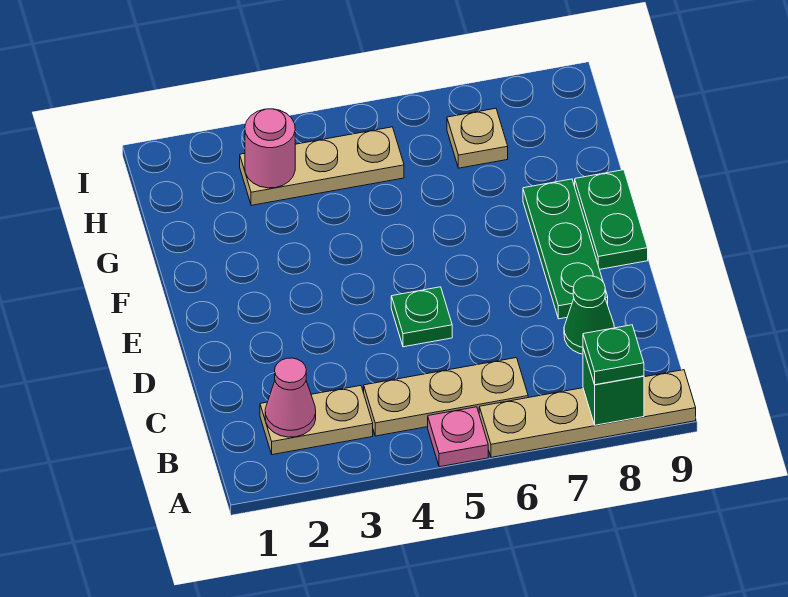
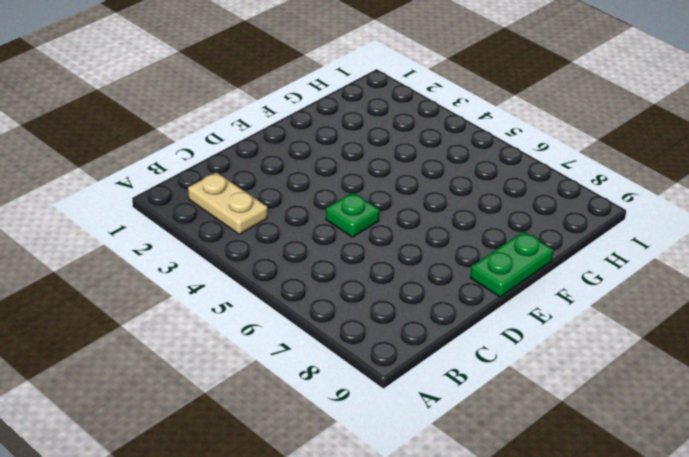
none -> pink plate A5 level 1
none -> tan plate A6:A9 level 1
none -> tan plate B4:B6 level 1

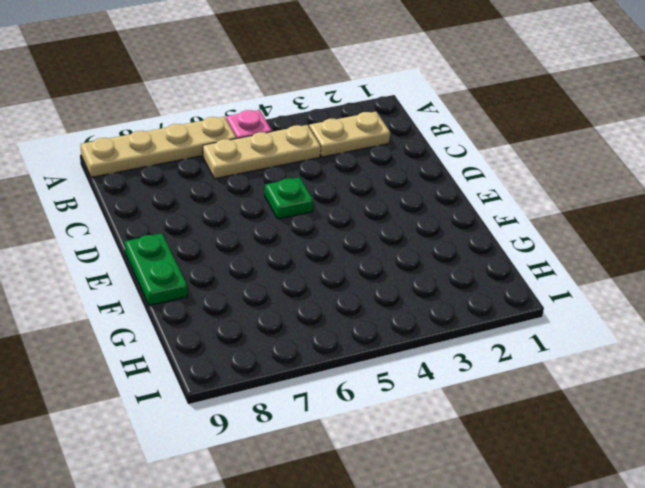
none -> green cone C8 level 1
none -> green plate D8:F8 level 1
none -> tan plate H3:H5 level 1

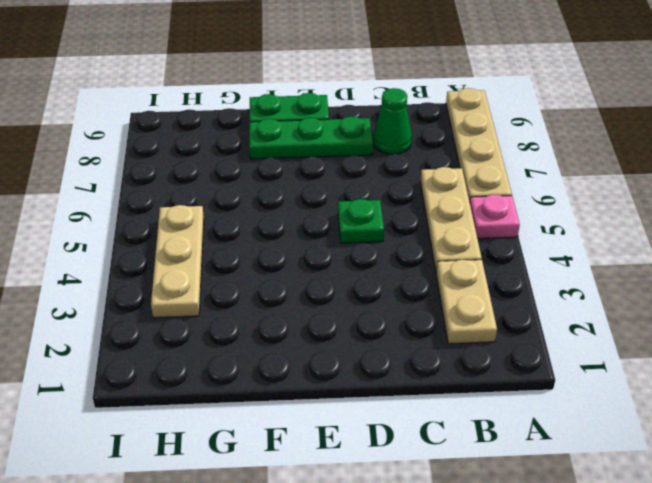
none -> tan plate H7 level 1
none -> green brick A8 level 2
none -> pink cone B2 level 2

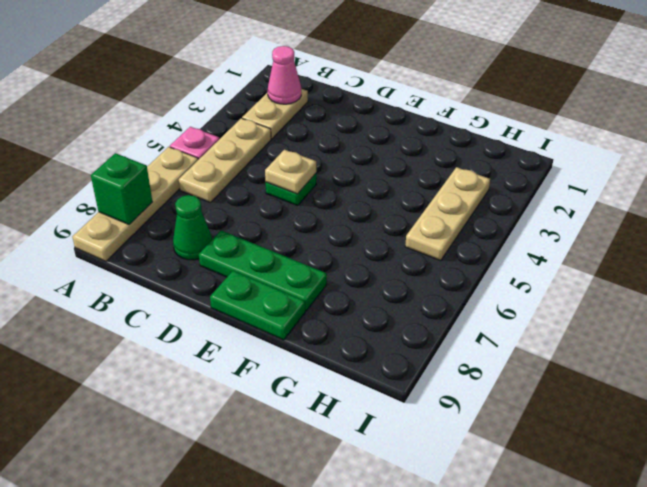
tan plate D5 level 2 -> tan plate H7 level 1
none -> pink round brick H3 level 2
none -> green plate A8 level 3

